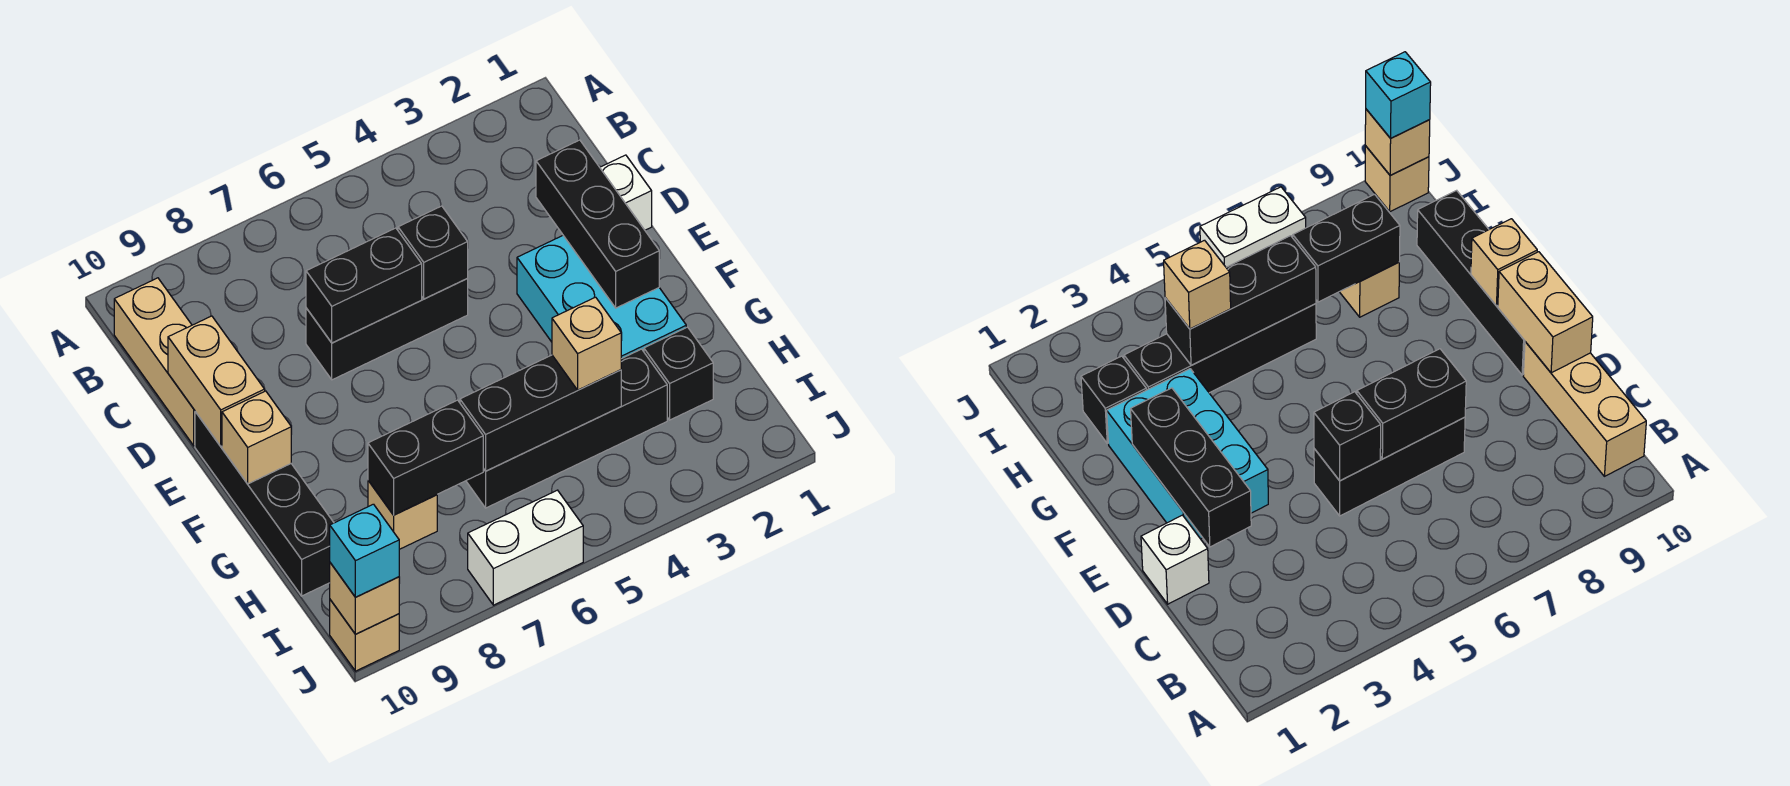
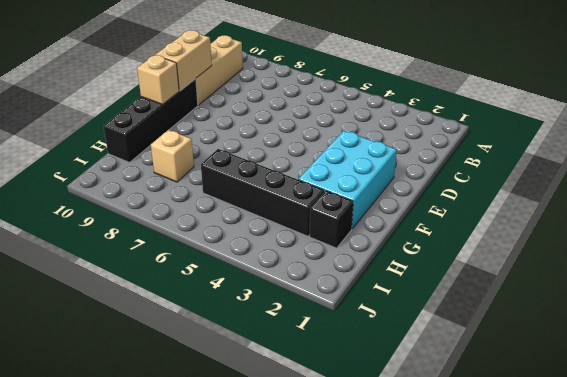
none -> white brick D1 level 1
none -> black brick D5:D7 level 1
none -> white brick J6:J7 level 1

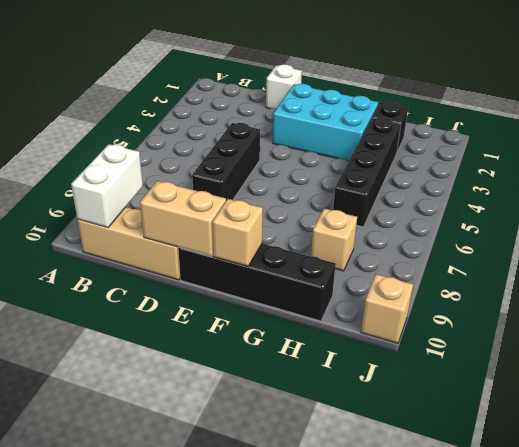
white brick B9:B10 level 2 -> white brick J6:J7 level 1
none -> black brick D2:F2 level 2
none -> black brick D5 level 2
none -> black brick D6:D7 level 2

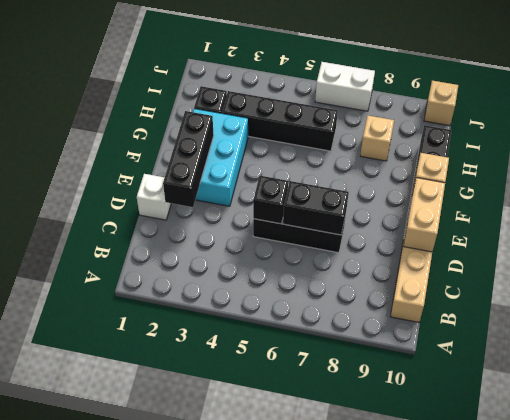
none -> black brick H4:H6 level 2
none -> black brick H7:H8 level 2
none -> tan brick J10 level 2

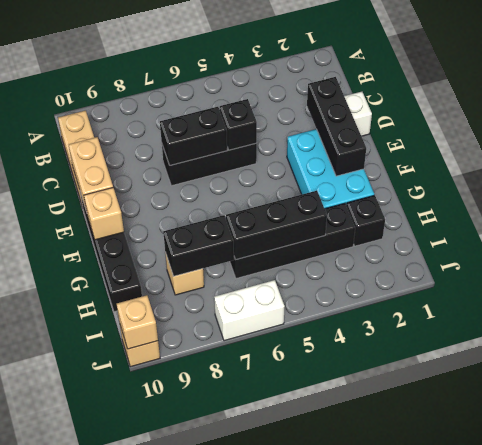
none -> tan brick H4 level 3
none -> cyan brick J10 level 3

